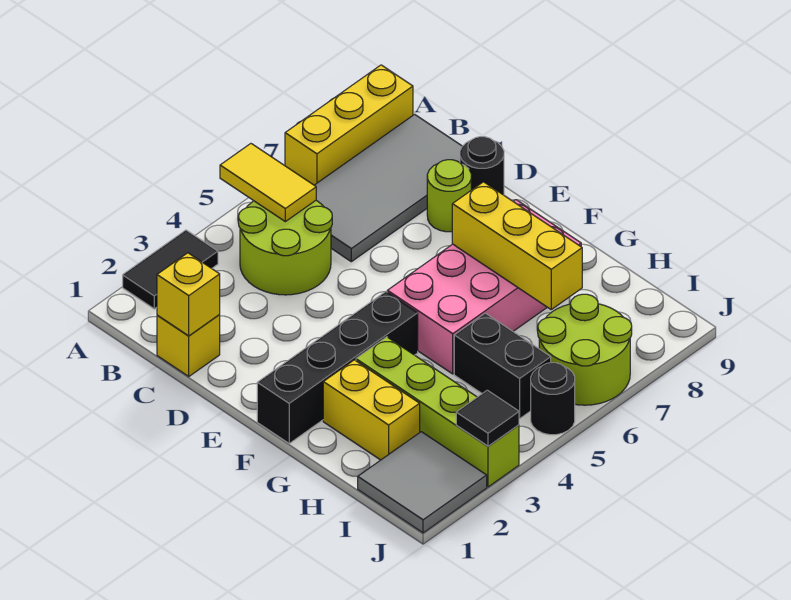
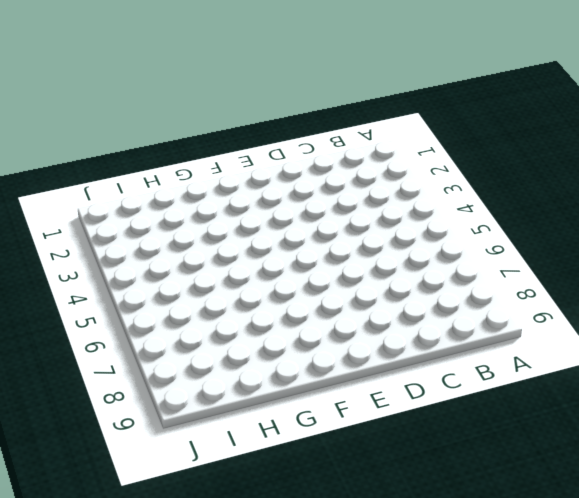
none -> black tile A2:A3 level 1
none -> yellow brick A7:A9 level 1
none -> lime round brick B4:C5 level 1

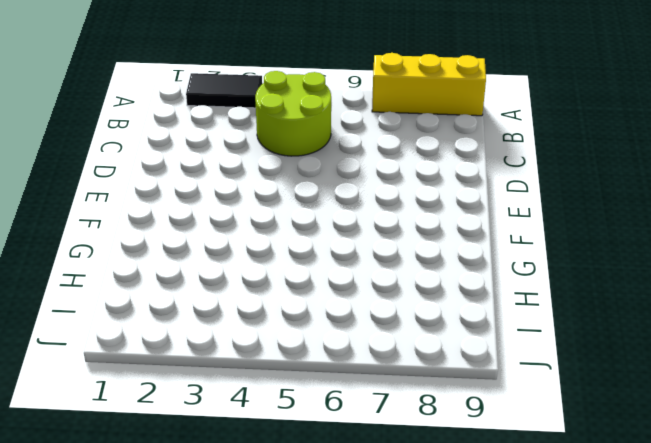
none -> grey tile B6:C9 level 1
none -> yellow brick C1 level 1
none -> lime round brick D8 level 1

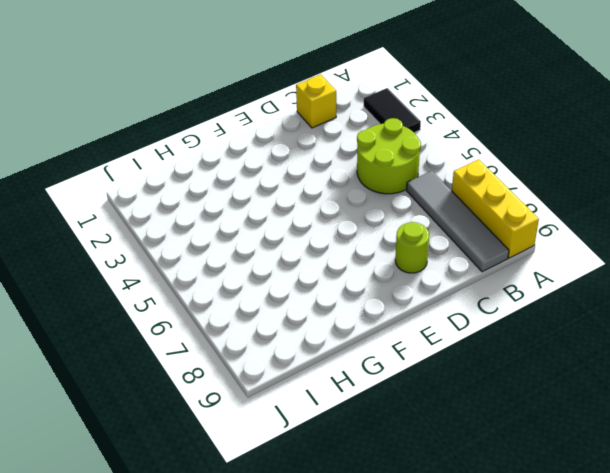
grey tile B6:B9 level 1 -> grey tile B6:C9 level 1
none -> black round brick D9 level 1
none -> black brick F1:F4 level 1
none -> pink brick F5:G8 level 1

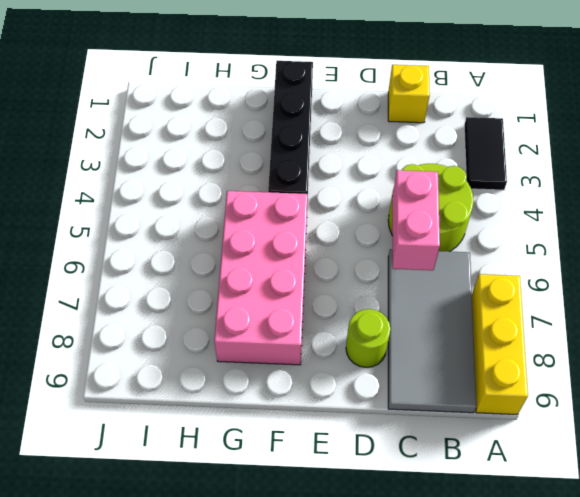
pink brick C5:C6 level 2 -> none
none -> black round brick D9 level 1
none -> yellow brick G2:H2 level 1
none -> lime brick G3:J3 level 1

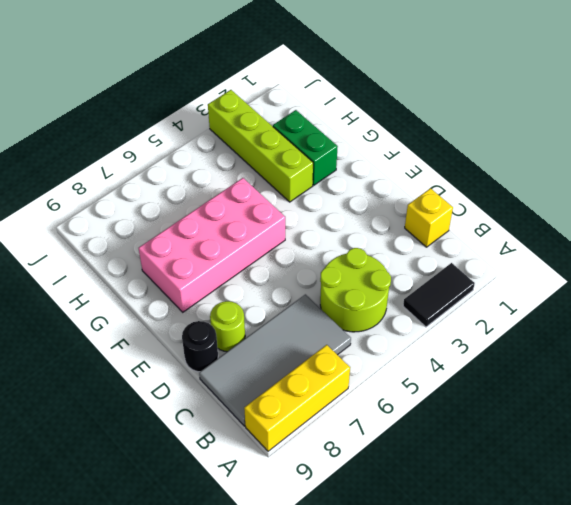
green brick G2:H2 level 1 -> yellow brick G2:H2 level 1
none -> black brick F1:F4 level 1
none -> black brick H5:I5 level 1
none -> grey tile I1:J2 level 1

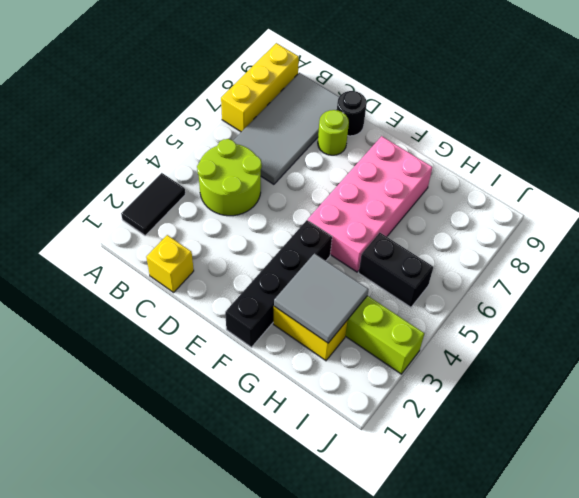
grey tile G2:H3 level 2 -> grey tile I1:J2 level 1
none -> lime round brick I6:J7 level 1
none -> black round brick J5 level 1
none -> yellow tile A5:B5 level 2

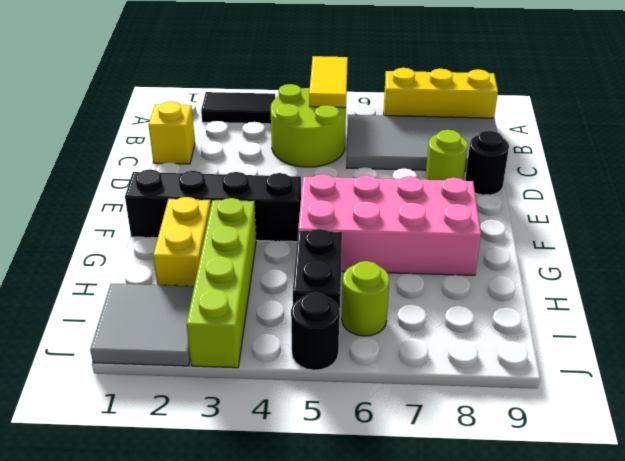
lime round brick I6 level 1 -> lime round brick I6:J7 level 1
none -> yellow brick C1 level 2
none -> yellow brick F7:H7 level 2
none -> black tile J3 level 2

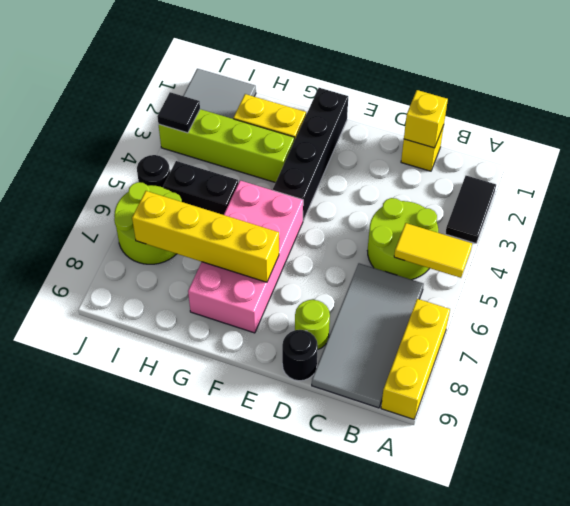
yellow brick F7:I7 level 2 -> yellow brick F7:H7 level 2

